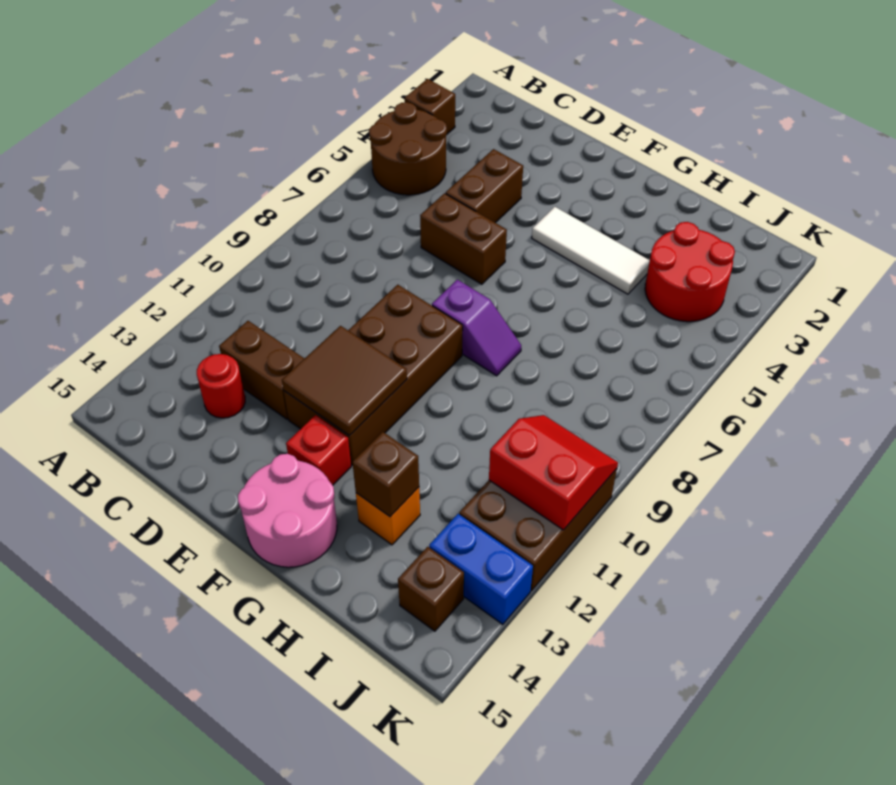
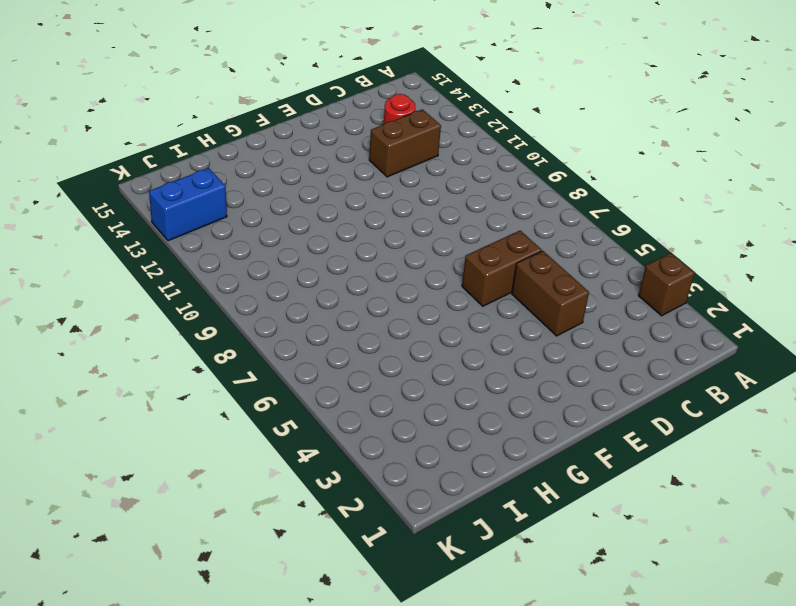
none -> brown round brick A4:B5 level 1
none -> brown brick E9:F12 level 1
none -> white tile F4:H4 level 1

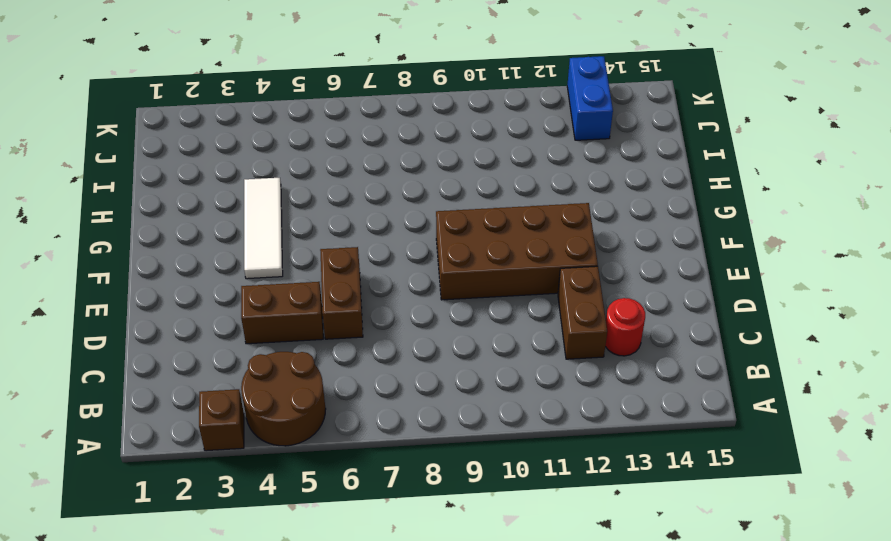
none -> purple slope F8:G8 level 1 top F
none -> red brick F13 level 1
none -> pink round brick F14:G15 level 1

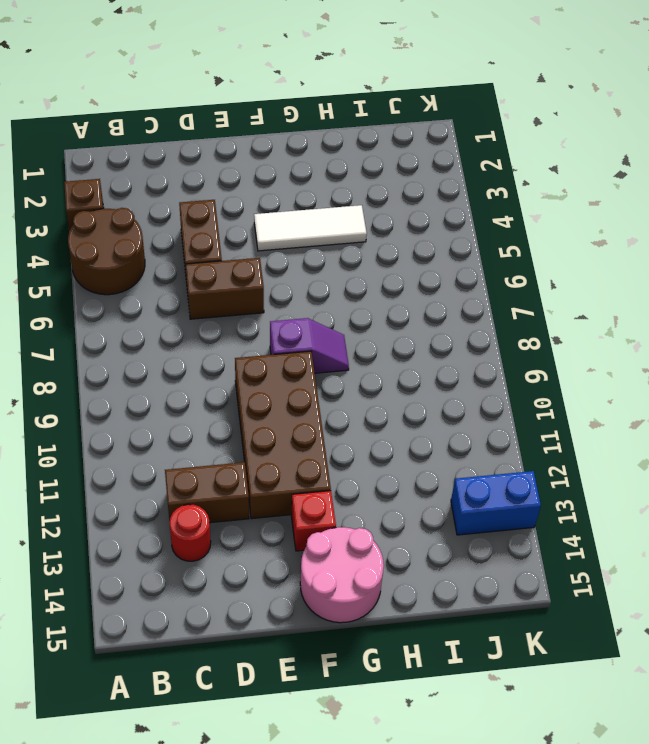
none -> orange brick H13 level 1
none -> red round brick I3:J4 level 1
none -> brown brick J10:K12 level 1

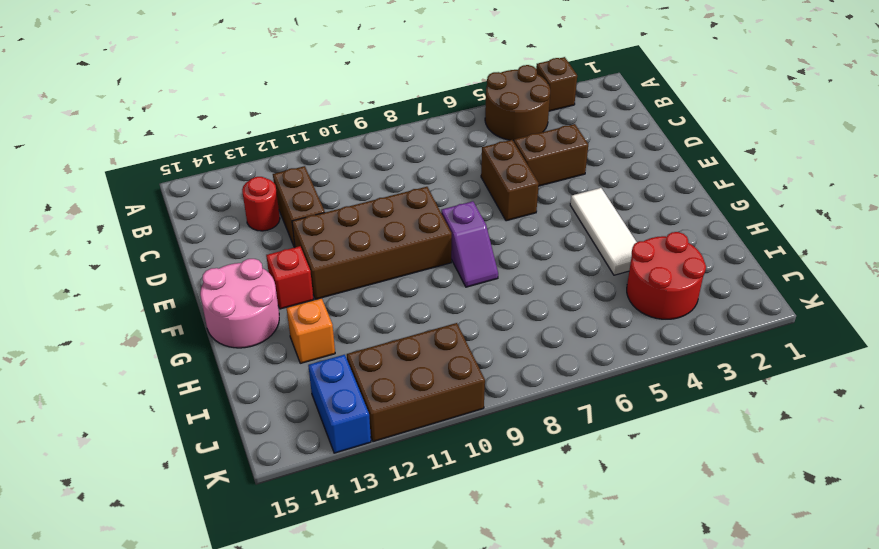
none -> brown brick J14 level 1
none -> brown tile E11:F12 level 2
none -> brown brick H13 level 2

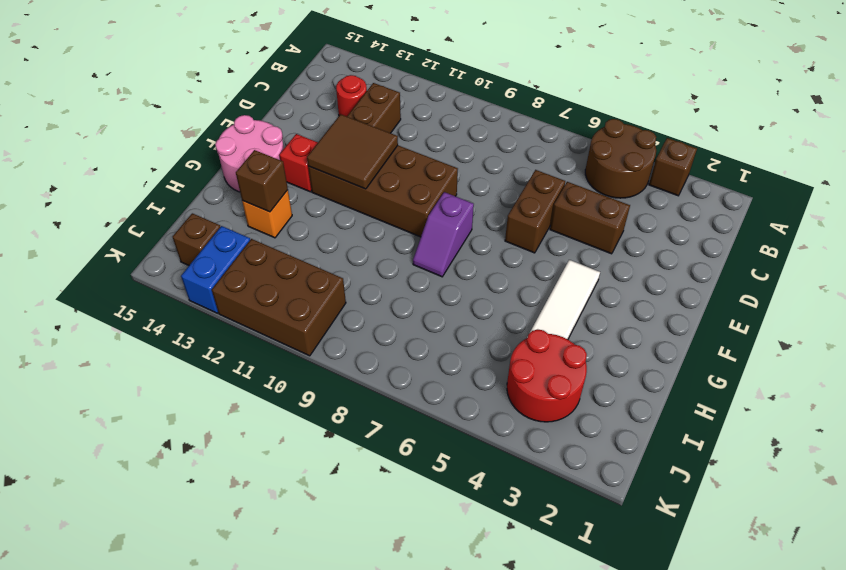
none -> red slope J10:K11 level 2 top 11

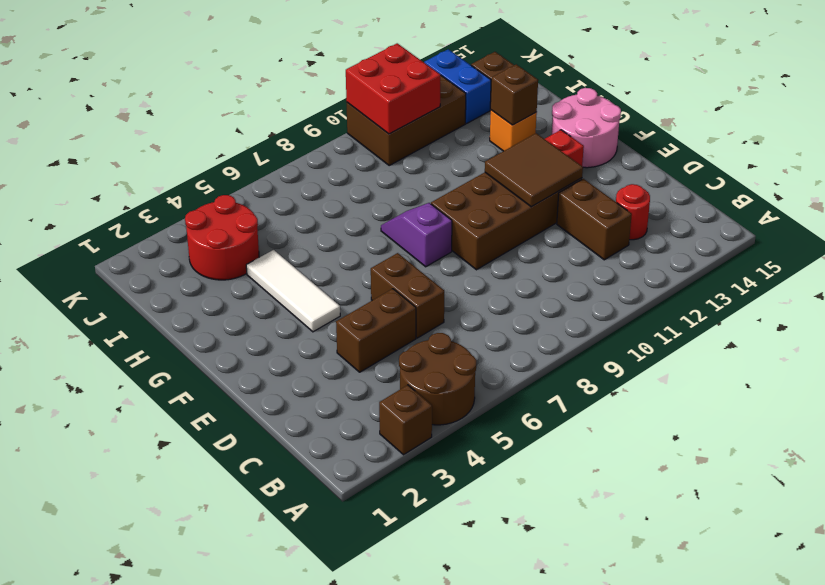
red brick J10:K11 level 2 -> red slope J10:K11 level 2 top 11

